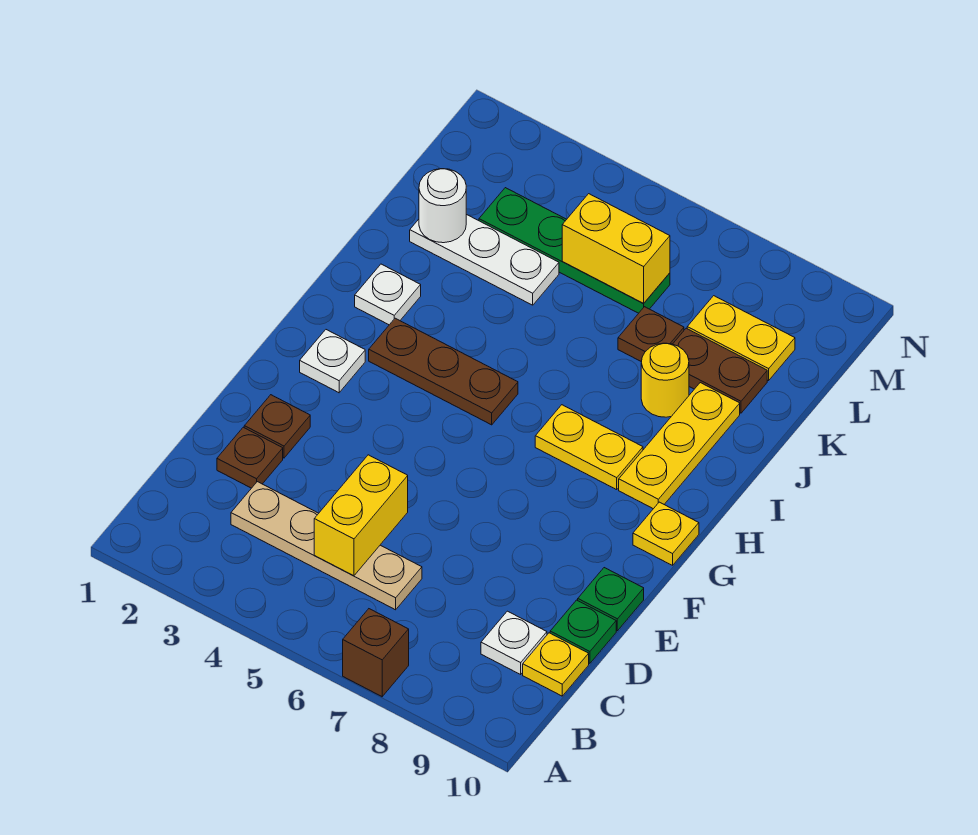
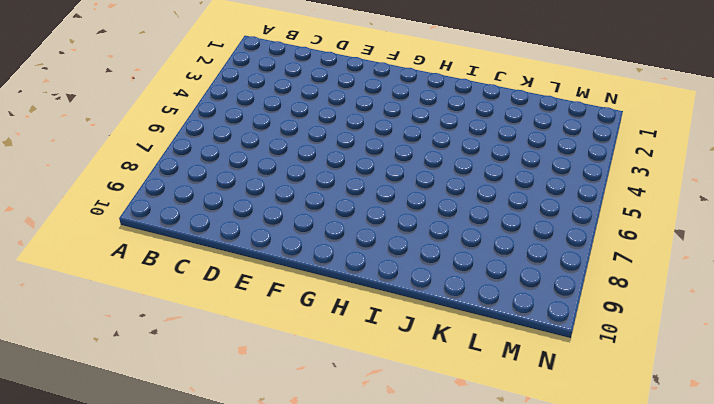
none -> brown brick A7 level 1
none -> tan plate C3:C6 level 1
none -> white plate C9 level 1

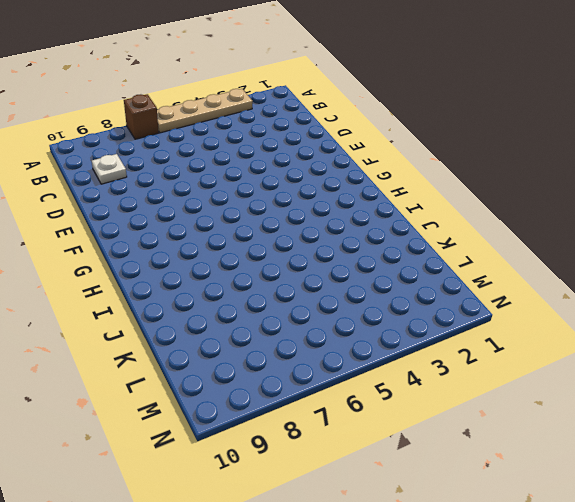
tan plate A3:A6 level 1 -> tan plate C3:C6 level 1
none -> yellow plate C10 level 1
none -> brown plate D2 level 1
none -> green plate D10 level 1

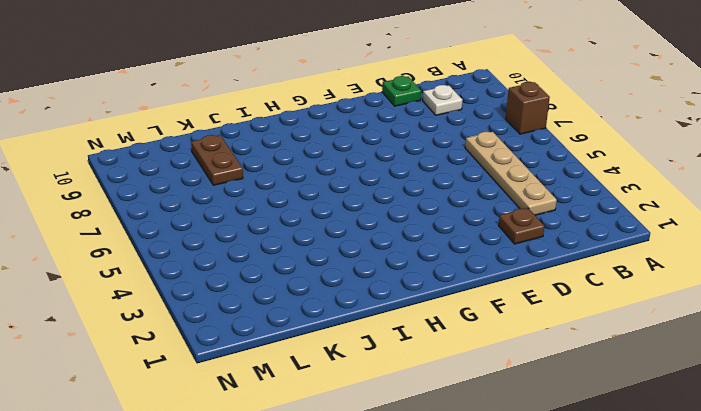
none -> yellow plate C10 level 1
none -> brown plate E2 level 1
none -> green plate E10 level 1

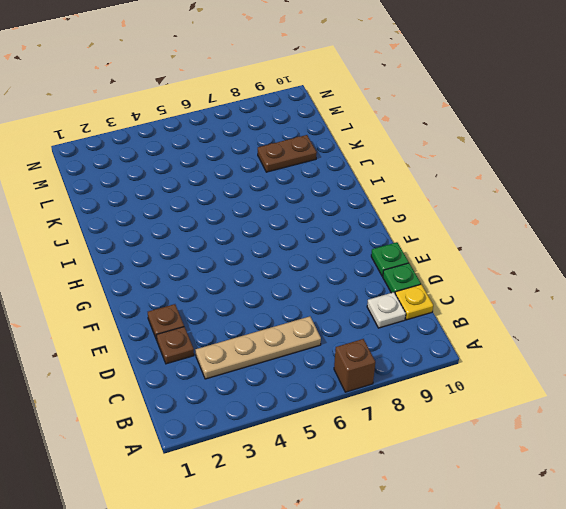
none -> white plate G2 level 1
none -> yellow plate G10 level 1
none -> brown plate H3:H5 level 1

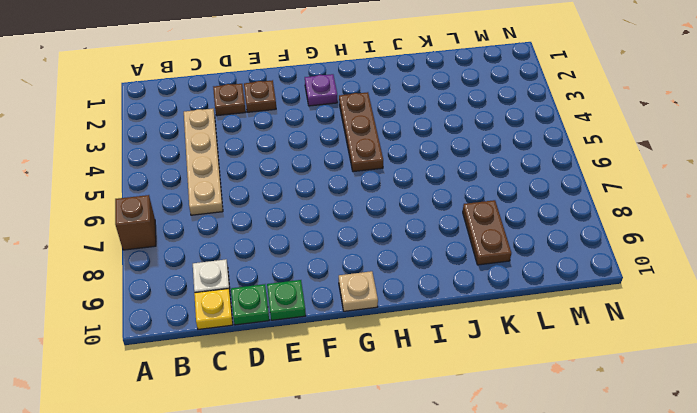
purple plate G2 level 1 -> white plate G2 level 1
tan plate G10 level 1 -> yellow plate G10 level 1
none -> yellow plate H7:H8 level 1
none -> yellow plate H9:J9 level 1
none -> white plate I2 level 1

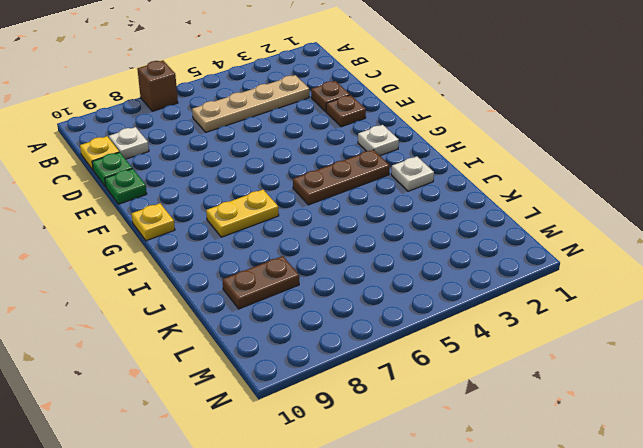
none -> yellow plate H9:J9 level 1
none -> yellow round brick J8 level 1
none -> white plate K2:K4 level 1

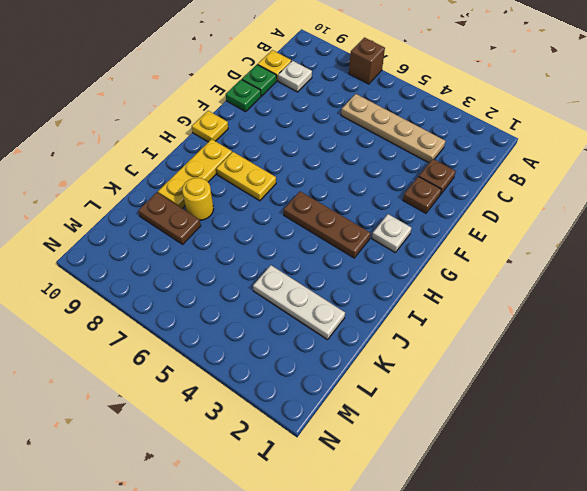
none -> white plate I2 level 1
none -> brown plate K7 level 1
none -> green plate L3:L6 level 1

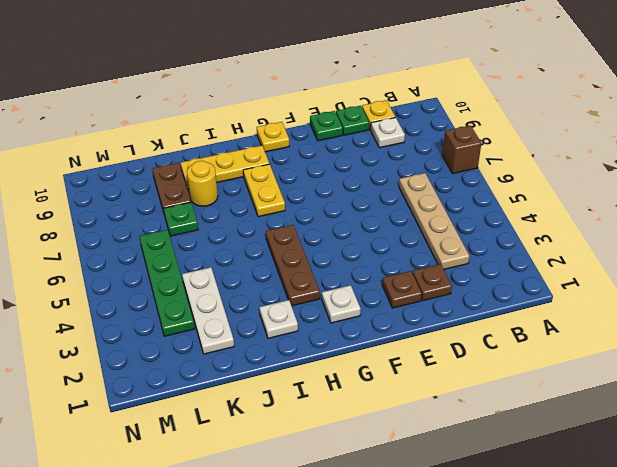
green plate K7 level 1 -> brown plate K7 level 1
none -> yellow plate L8:L9 level 1
none -> yellow brick C5:D5 level 2
none -> white round brick K2 level 2

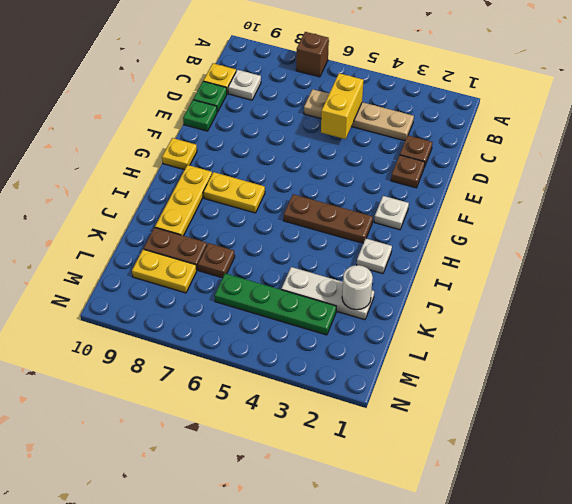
none -> yellow round brick J8 level 1
none -> yellow brick L5:L6 level 2

